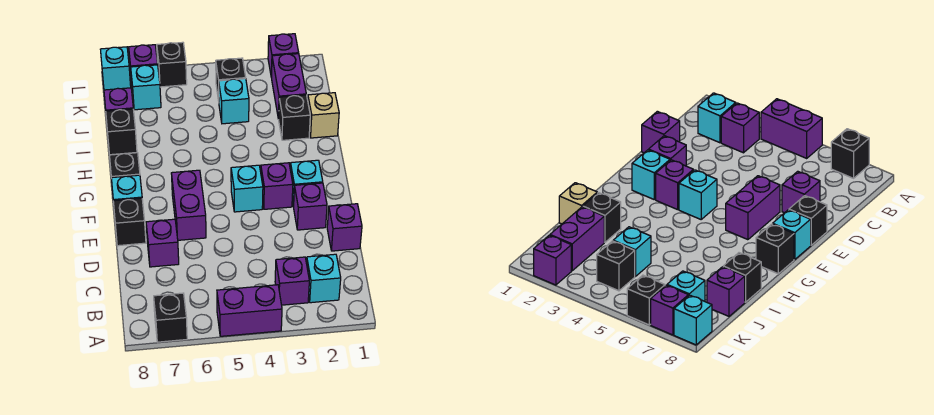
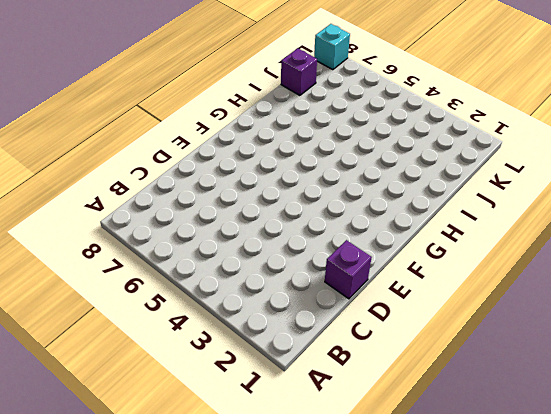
none -> purple brick A4:A5 level 1
none -> black brick A7 level 1
none -> cyan brick B2 level 1

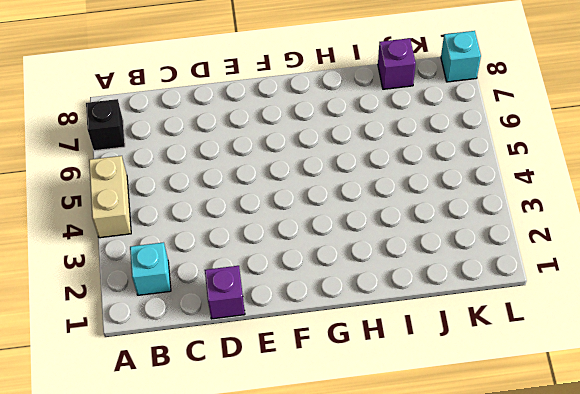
tan brick A4:A5 level 1 -> purple brick A4:A5 level 1
none -> purple brick B3 level 1
none -> purple brick D7 level 1
none -> purple brick E2 level 1

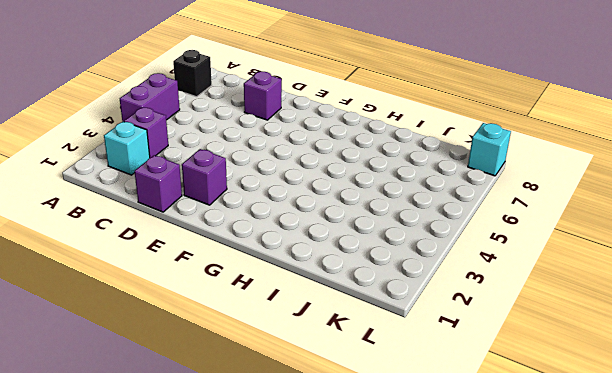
none -> purple brick E6:F6 level 1
none -> black brick E8 level 1
none -> cyan brick F2 level 1

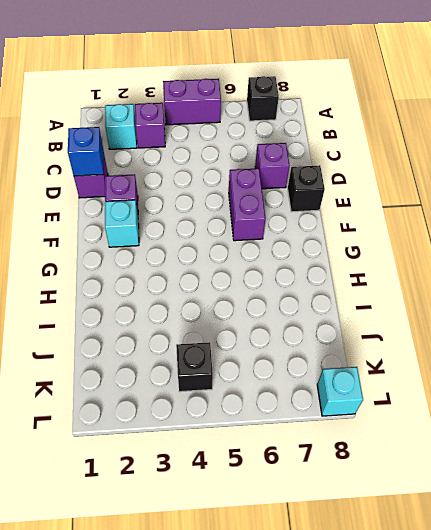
blue brick D1 level 2 -> none
none -> purple brick F3 level 1
none -> cyan brick F4 level 1
none -> cyan brick F8 level 1

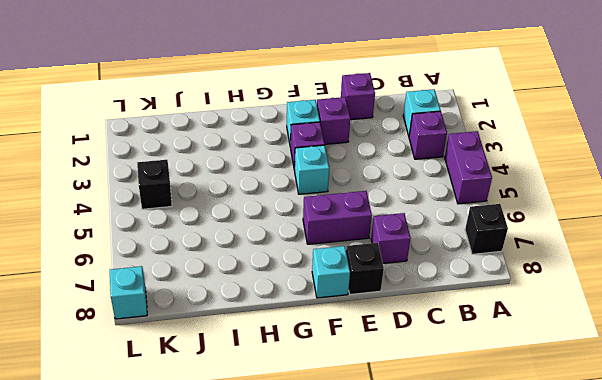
none -> black brick G8 level 1
none -> tan brick I1 level 1
none -> black brick I2 level 1

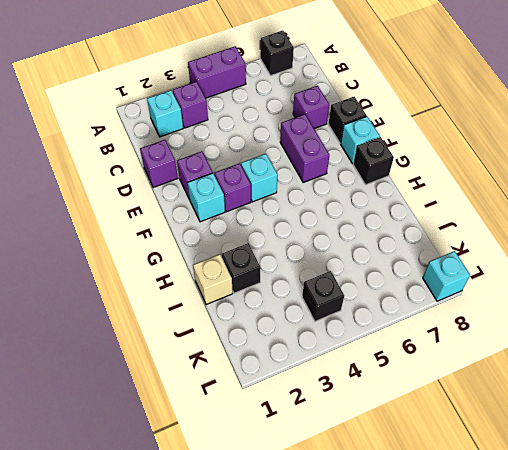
none -> black brick I8 level 1
none -> purple brick J2:K2 level 1
none -> cyan brick J4 level 1

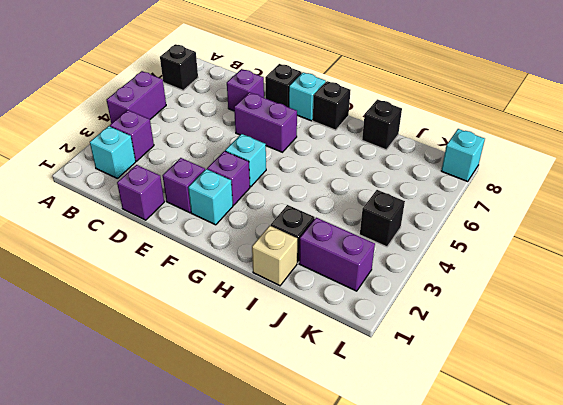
none -> cyan brick J4 level 1
none -> purple brick J8 level 1
none -> cyan brick K7 level 1

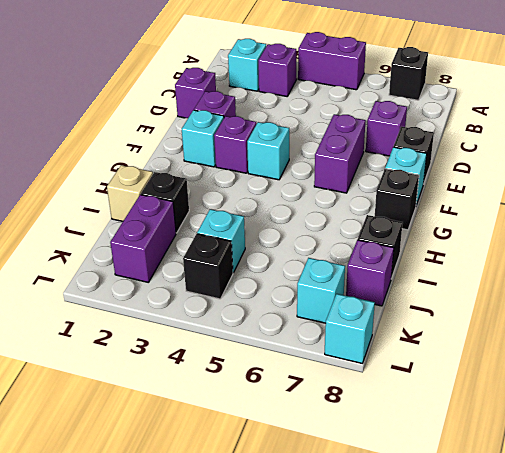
none -> purple brick L2 level 1
none -> black brick L6 level 1
none -> purple brick L7 level 1

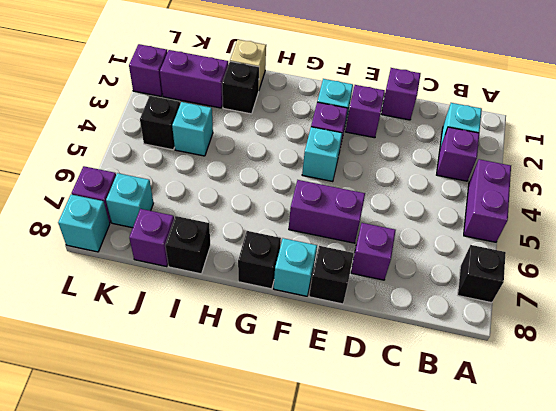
none -> black brick L6 level 1

